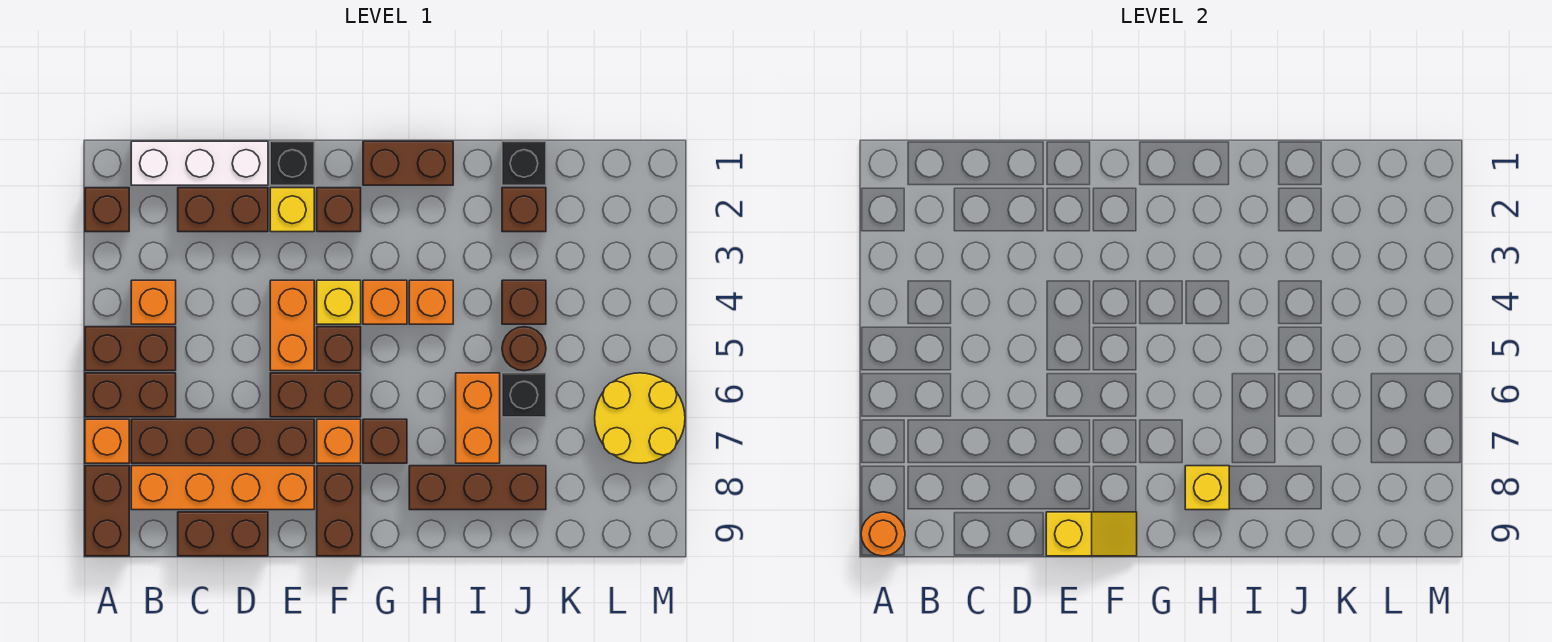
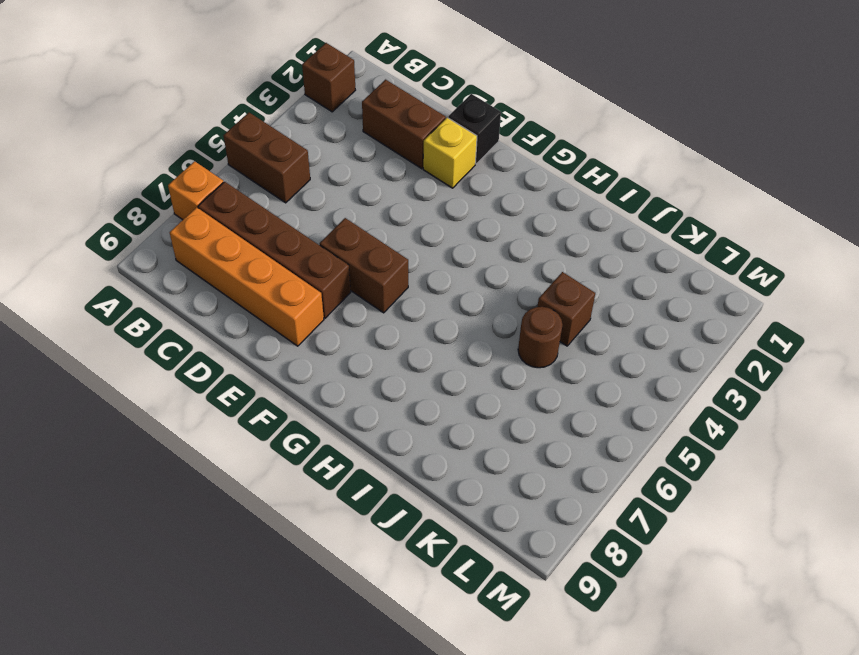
none -> brown brick A6:B6 level 1
none -> brown brick A8:A9 level 1
none -> white brick B1:D1 level 1
none -> orange brick B4 level 1

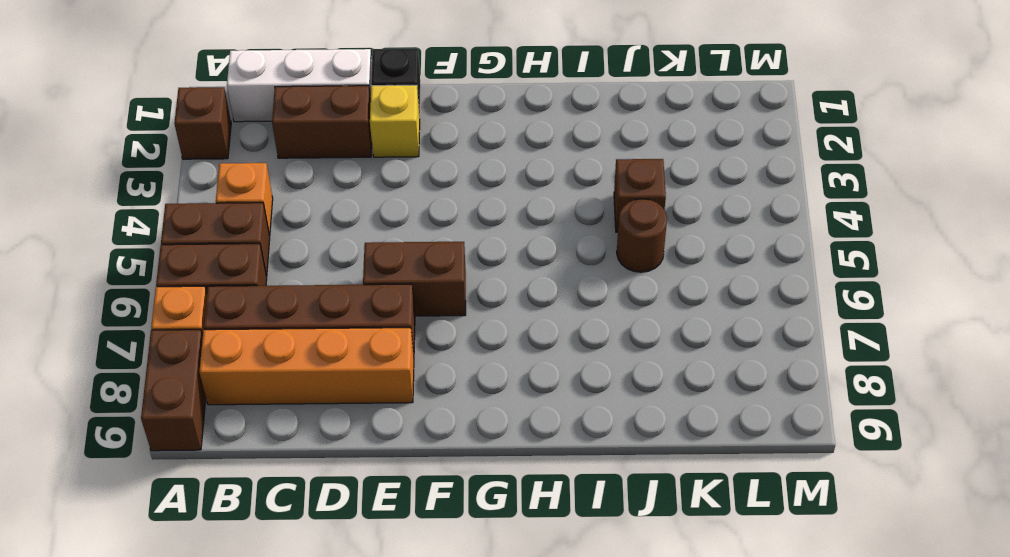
none -> brown brick C9:D9 level 1
none -> orange brick E4:E5 level 1
none -> brown brick F2 level 1
none -> yellow brick F4 level 1

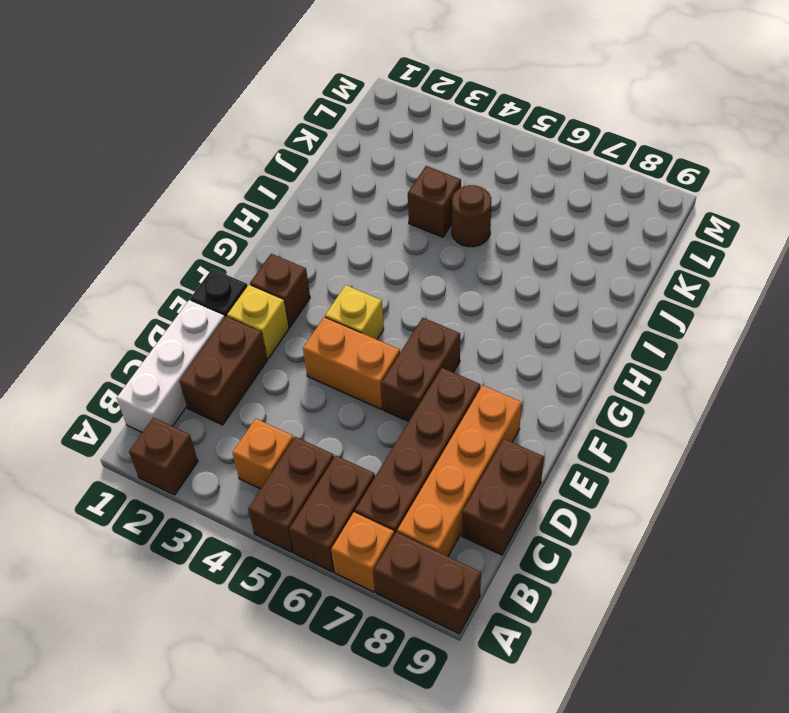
none -> brown brick F5 level 1
none -> orange brick F7 level 1
none -> brown brick F8:F9 level 1
none -> brown brick G1:H1 level 1

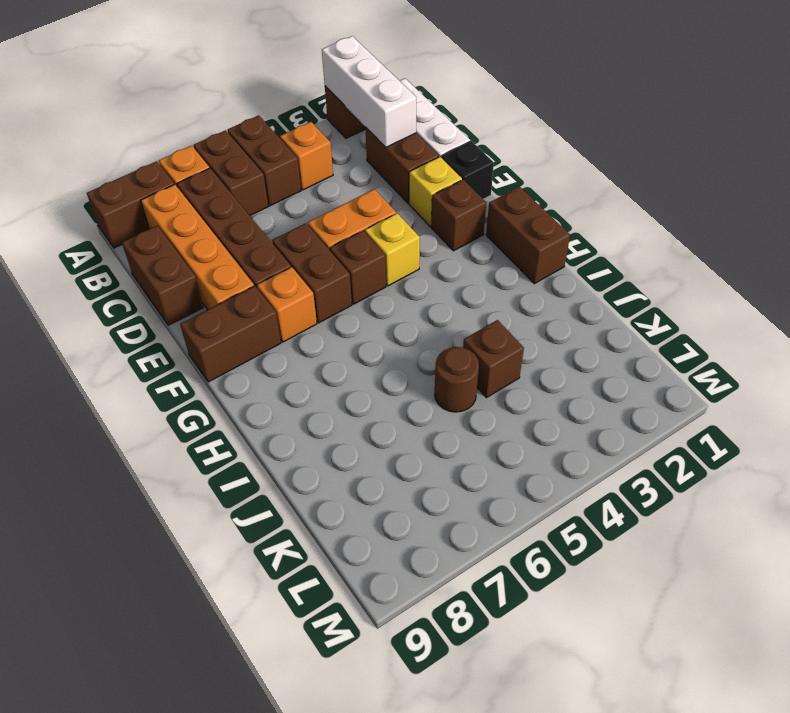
white brick A2:C2 level 2 -> none
none -> orange brick G4 level 1
none -> brown brick G7 level 1
none -> orange brick H4 level 1
none -> brown brick H8:J8 level 1

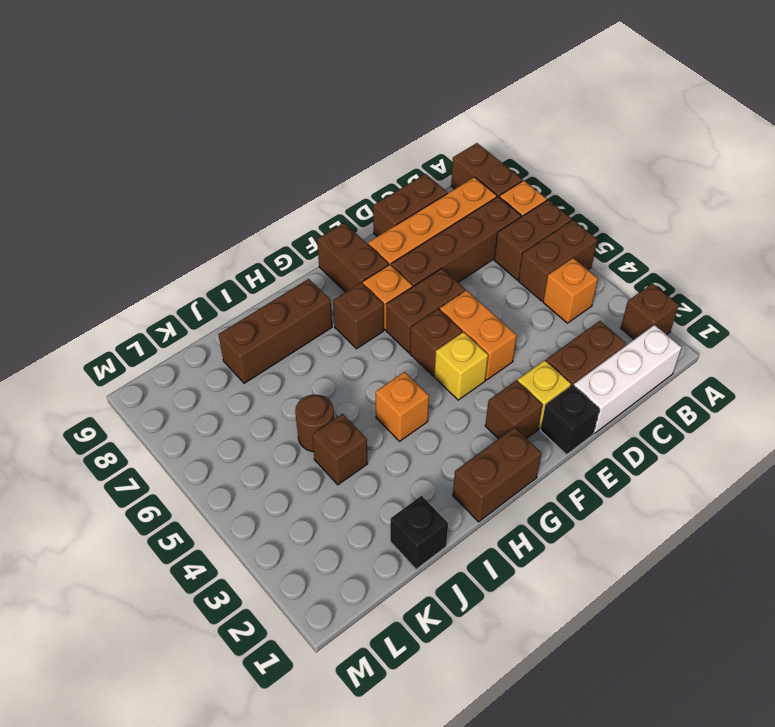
none -> orange brick G4 level 1
none -> orange brick I6:I7 level 1
none -> brown brick J2 level 1
none -> black brick J6 level 1

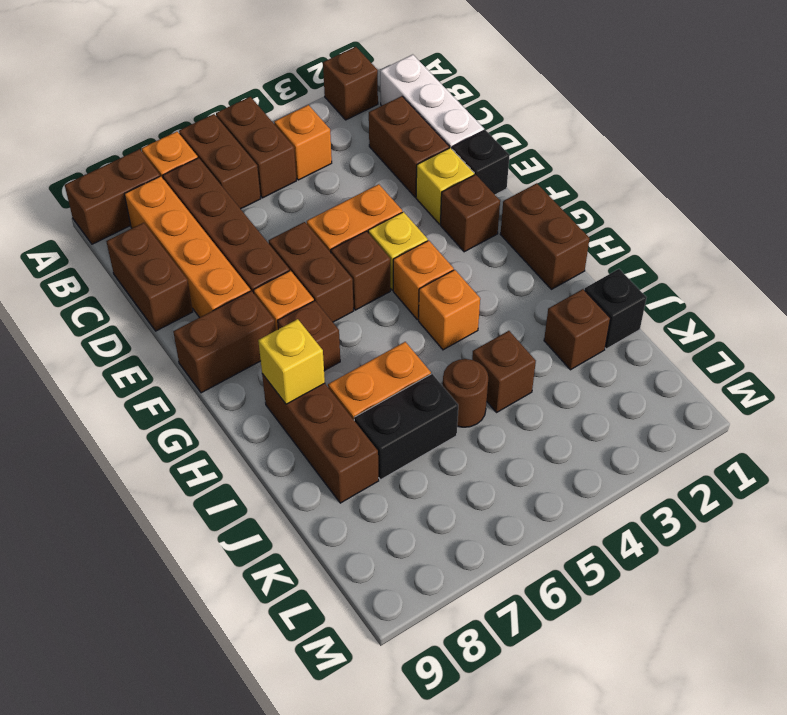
black brick J6:J7 level 1 -> black brick J6 level 1
none -> yellow round brick L6:M7 level 1
none -> orange round brick A9 level 2
none -> yellow slope E9:F9 level 2 top E

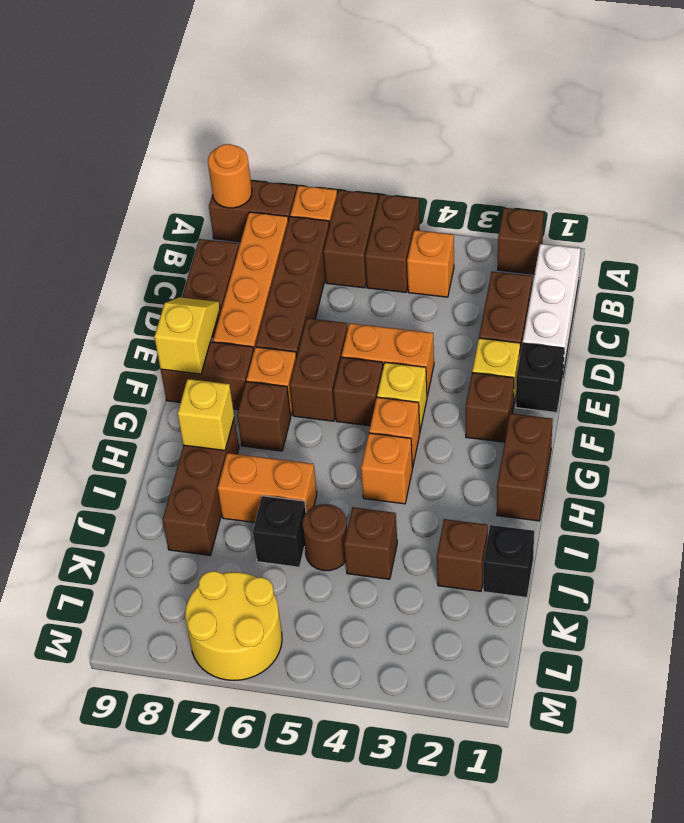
yellow slope E9:F9 level 2 top F -> yellow slope E9:F9 level 2 top E

